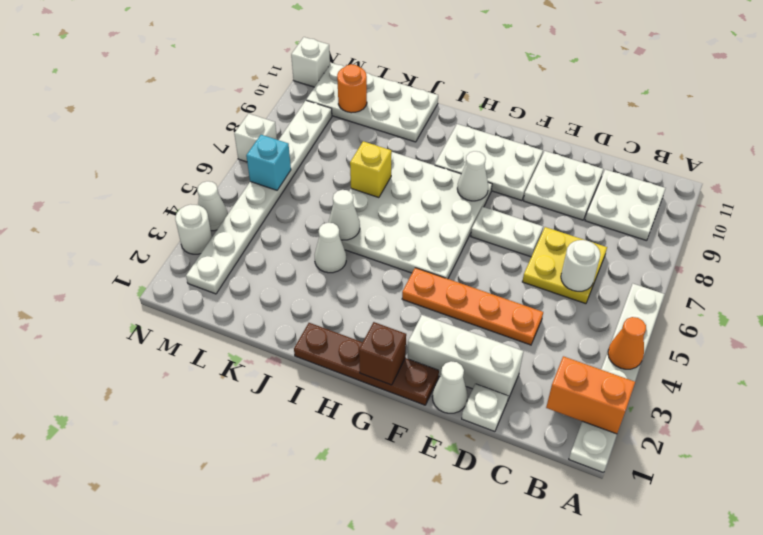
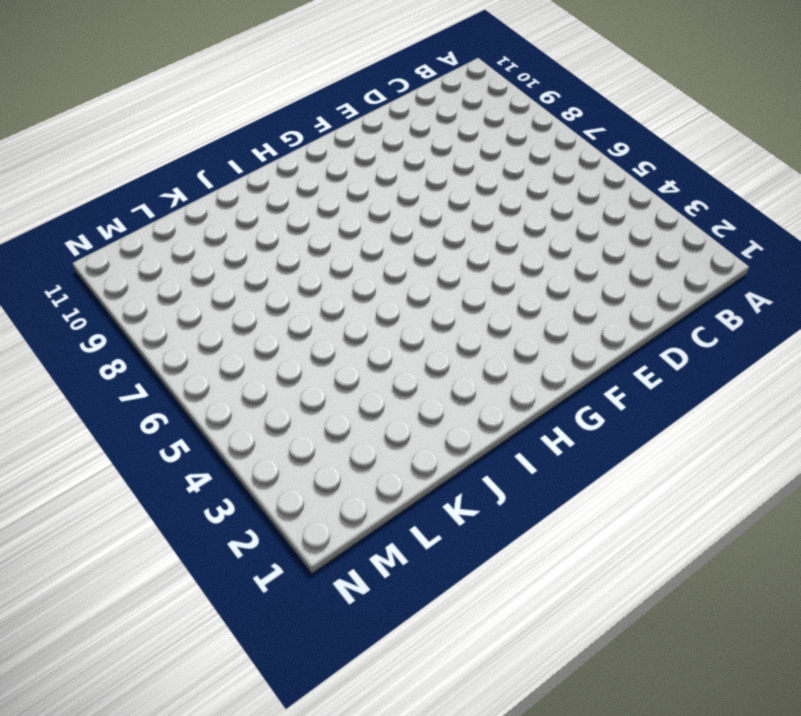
none -> white plate A1:A6 level 1
none -> white plate B9:C10 level 1
none -> yellow plate C6:D7 level 1

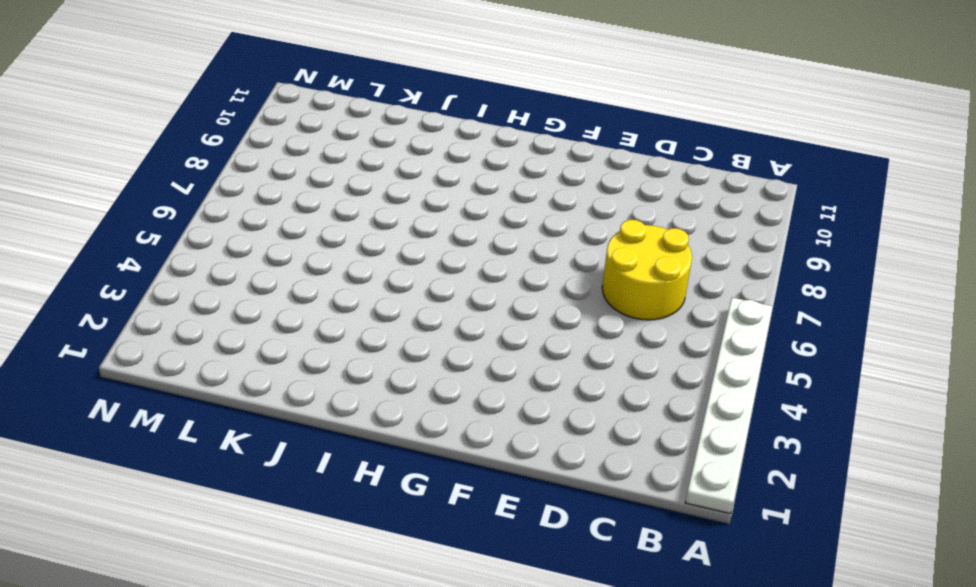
yellow round brick C6:D7 level 1 -> yellow plate C6:D7 level 1
none -> white plate B9:C10 level 1
none -> white plate D1 level 1
none -> white brick D2:F2 level 1

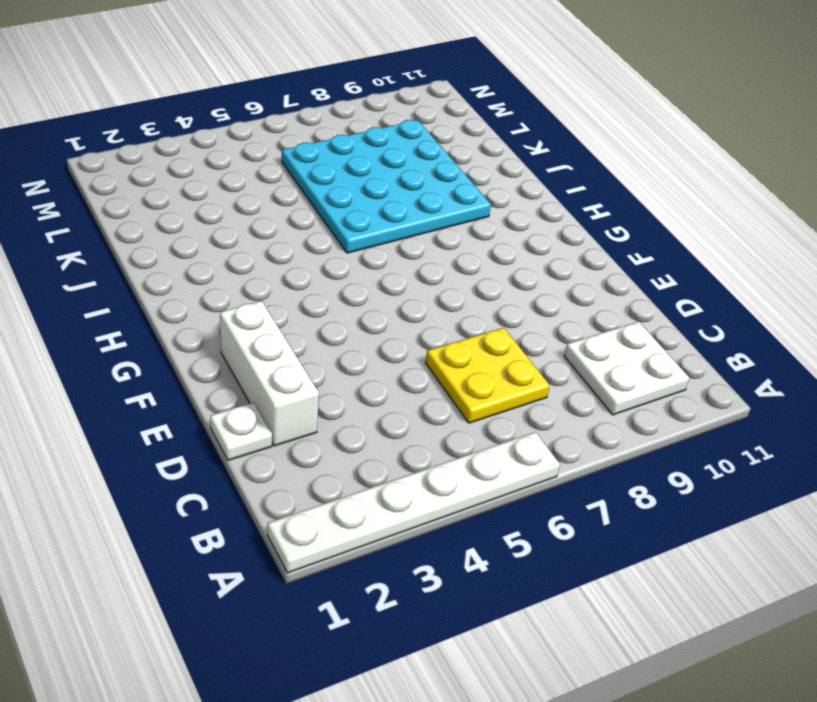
cyan plate I6:L9 level 1 -> white plate G5:J8 level 1
none -> orange plate D4:G4 level 1
none -> white plate D9:E10 level 1
none -> white cone E1 level 1

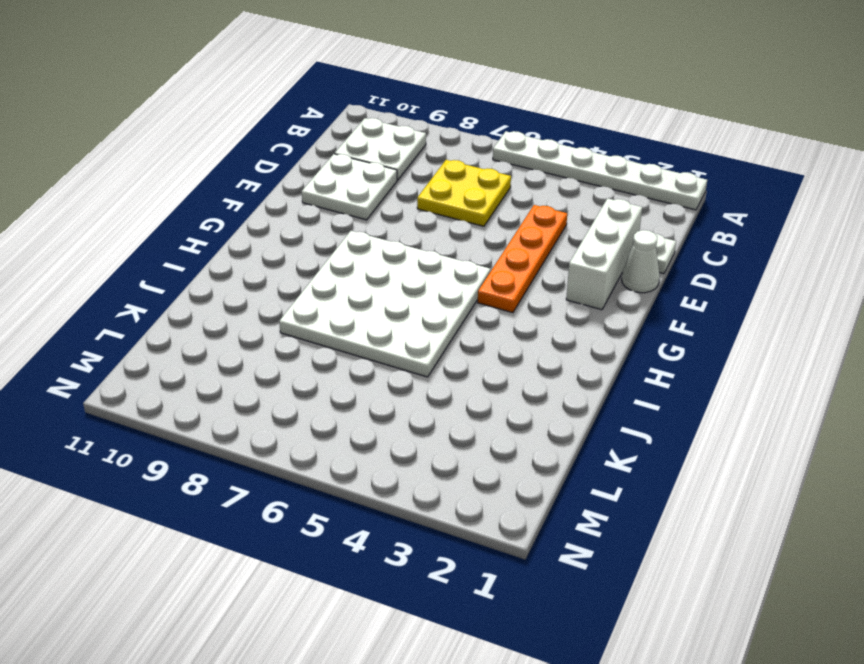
none -> white plate E7:F7 level 1
none -> brown plate F1:I1 level 1
none -> white plate F9:H10 level 1

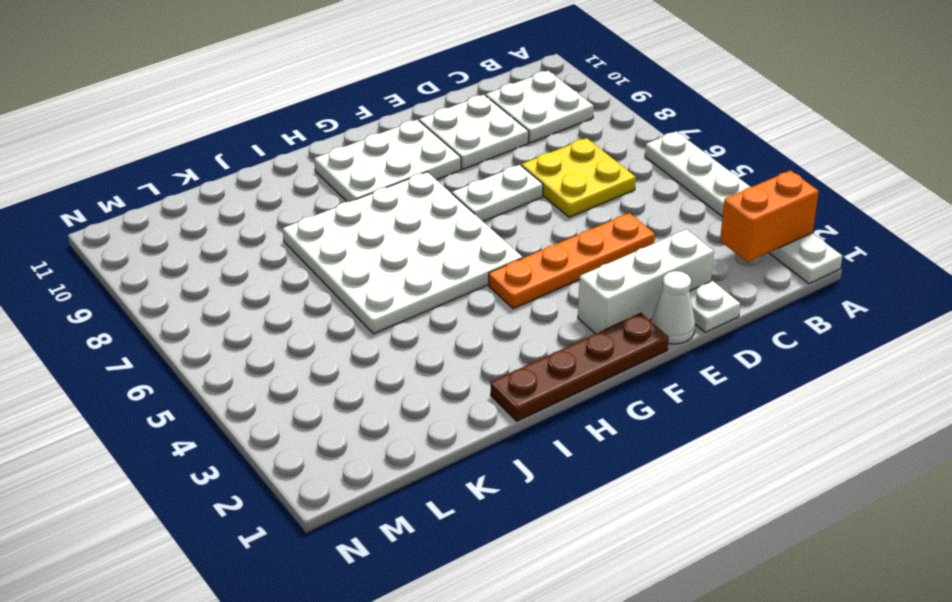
none -> white cone J4 level 1
none -> white plate J10:M11 level 1
none -> white plate M2:M9 level 1

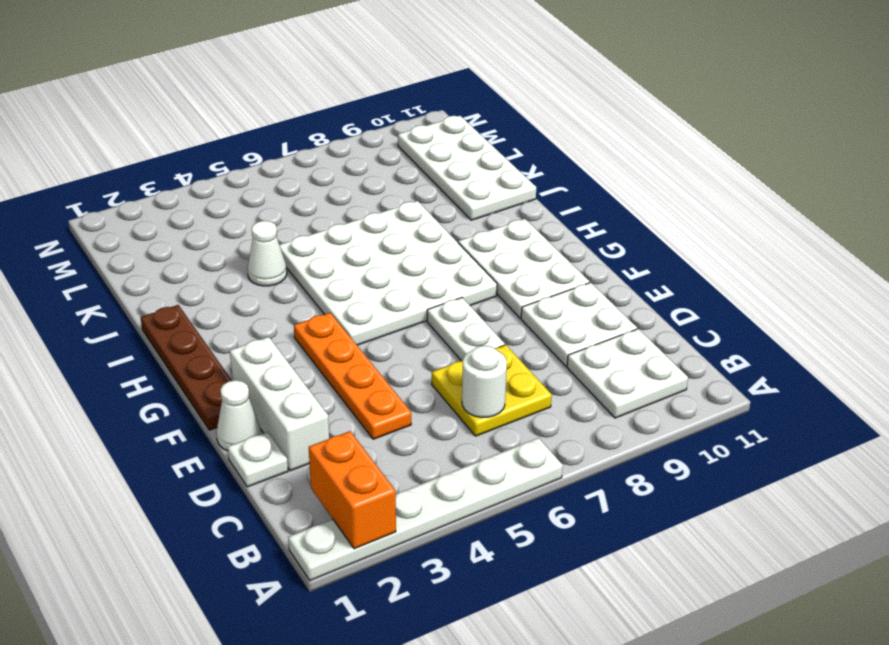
none -> white plate M2:M9 level 1
none -> white round brick N3 level 1
none -> white cone N4 level 1

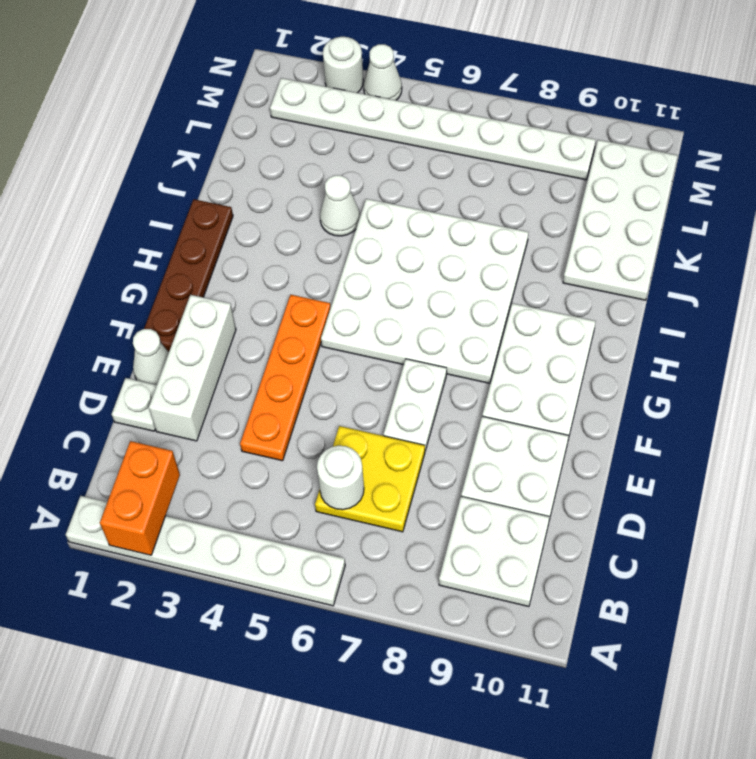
none -> white brick N7 level 1
none -> white brick N11 level 1
none -> orange cone A4 level 2

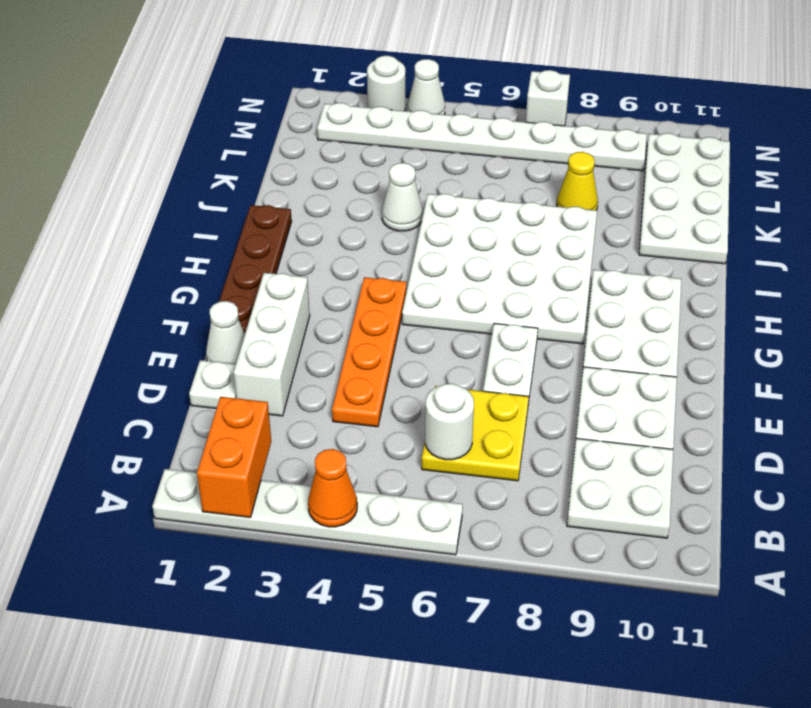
yellow cone K8 level 1 -> none
none -> white brick N11 level 1
none -> brown brick G1 level 2
none -> white cone G8 level 2

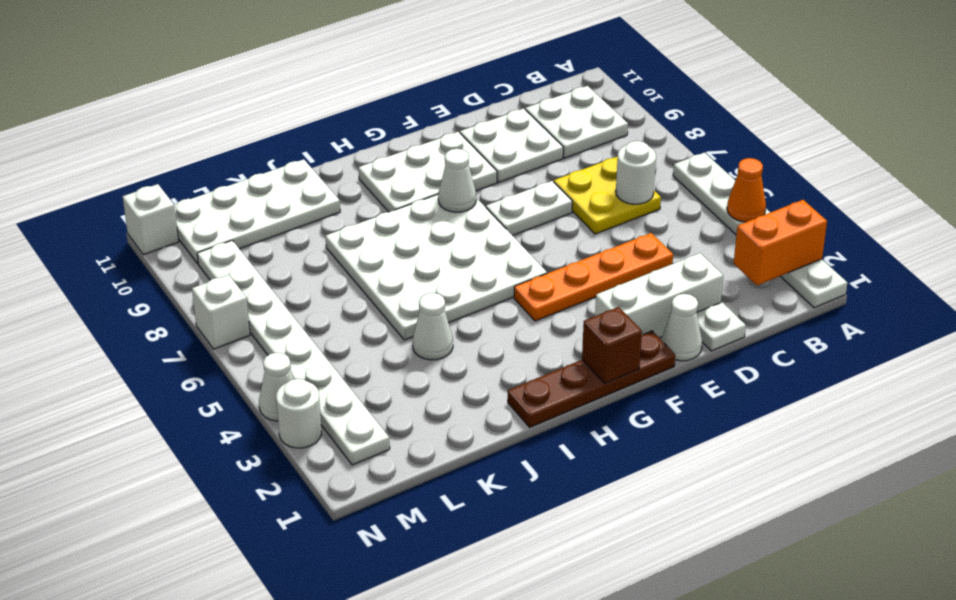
none -> white cone J5 level 2
none -> yellow brick J7 level 2
none -> orange round brick L10 level 2

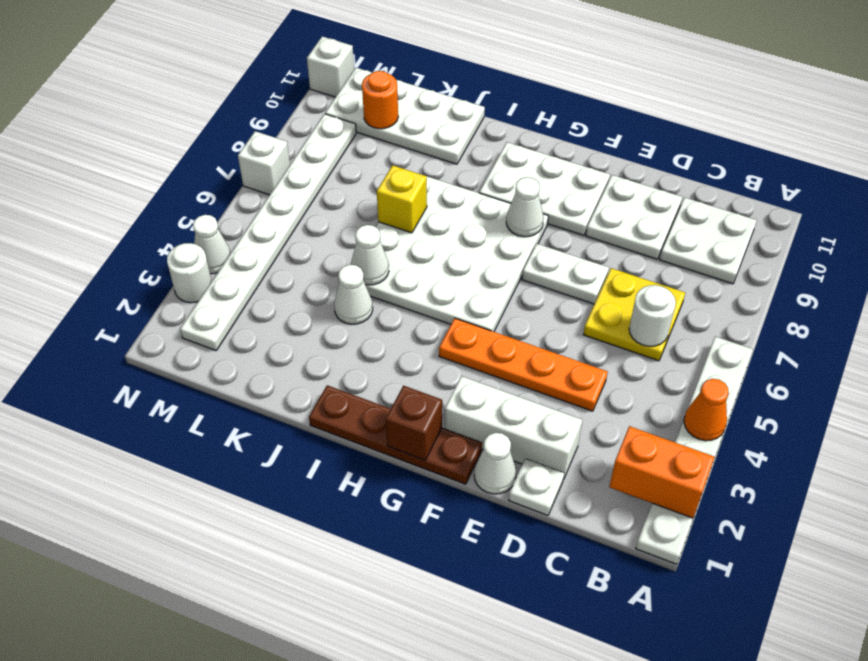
none -> cyan brick M6 level 2

